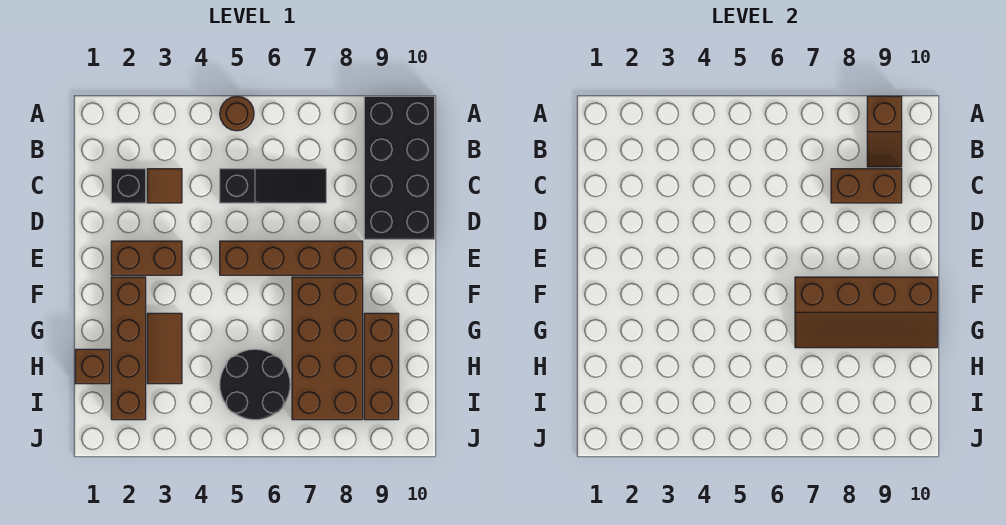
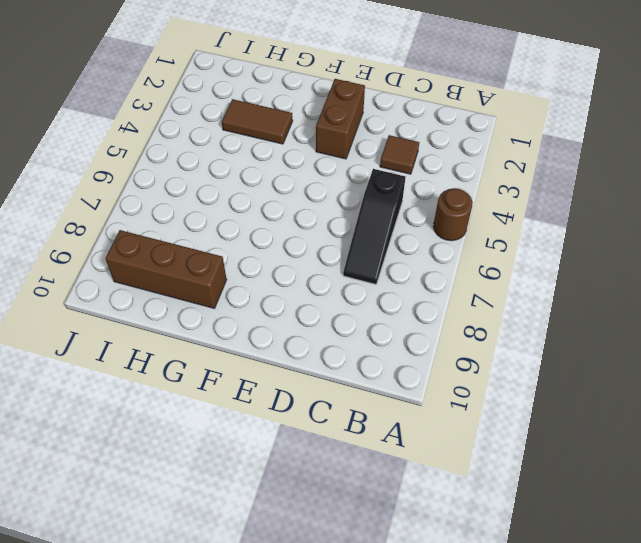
none -> black brick A9:D10 level 1
none -> black brick C2 level 1
none -> brown brick E5:E8 level 1

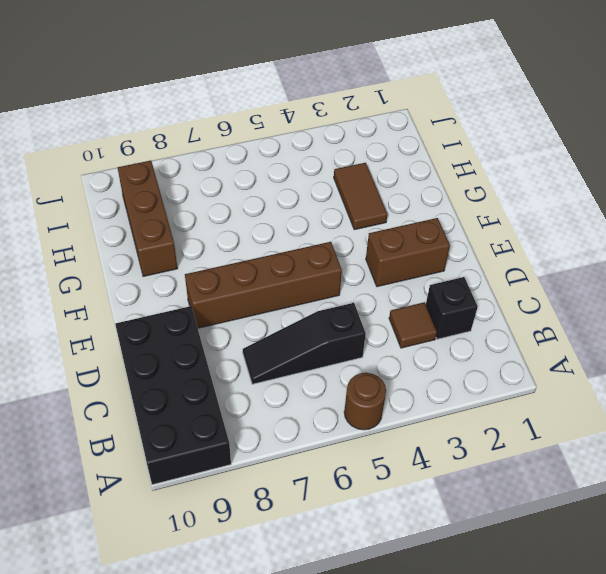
none -> brown brick F2:I2 level 1
none -> brown brick F7:I8 level 1
none -> brown brick H1 level 1

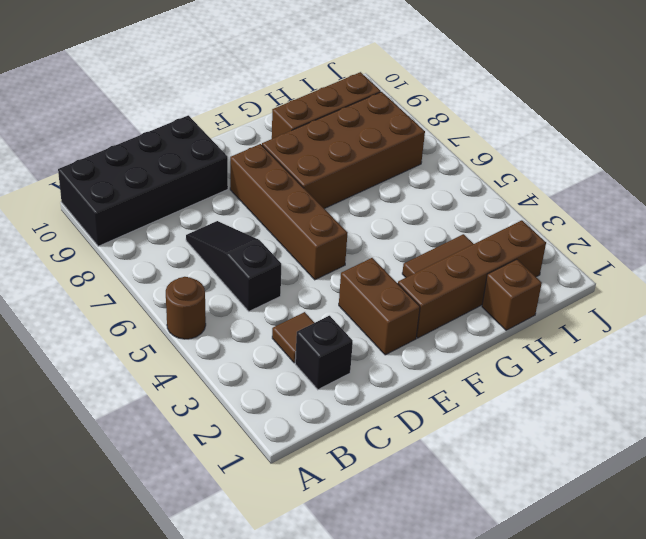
none -> black round brick H5:I6 level 1
none -> brown slope A9:B9 level 2 top A
none -> brown brick C8:C9 level 2

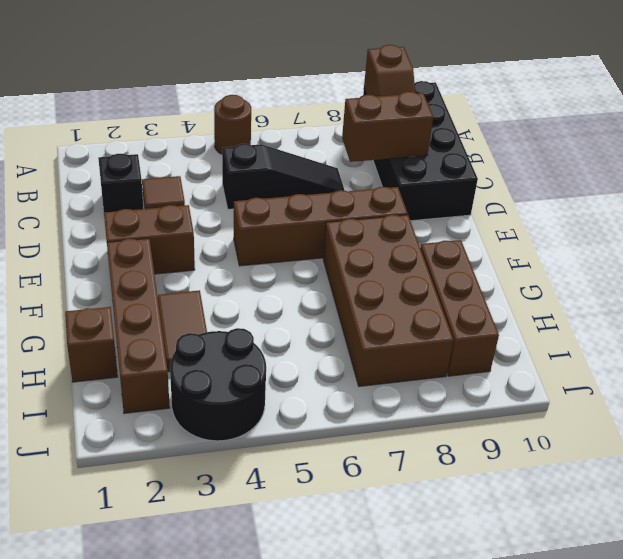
black round brick I3:J4 level 1 -> black round brick H5:I6 level 1
none -> brown slope F7:G10 level 2 top F

